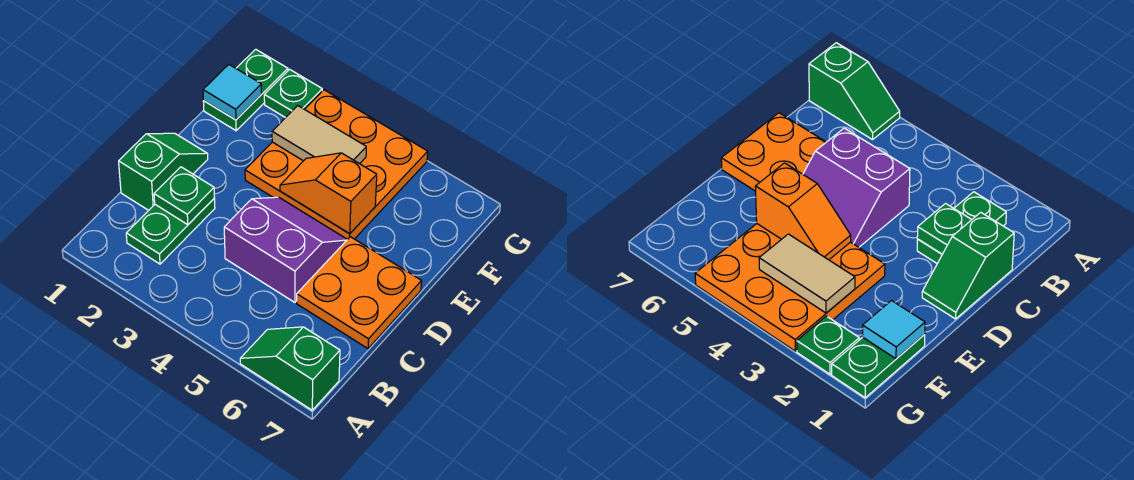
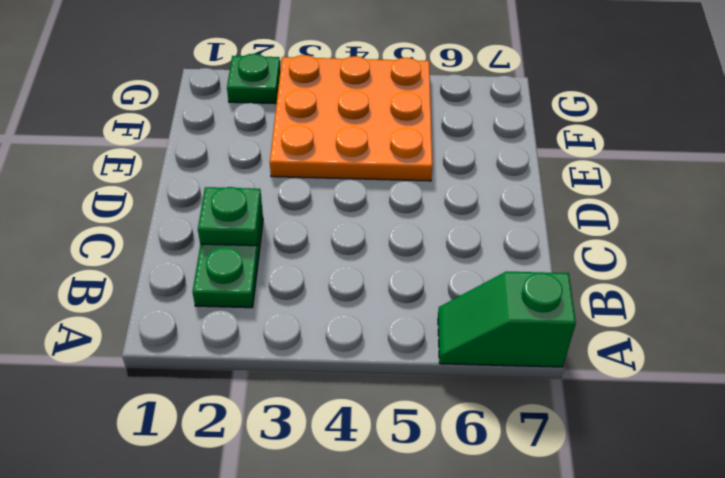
none -> green slope C1:D1 level 1 top C
none -> purple slope C4:D5 level 1 top C
none -> orange plate C6:D7 level 1

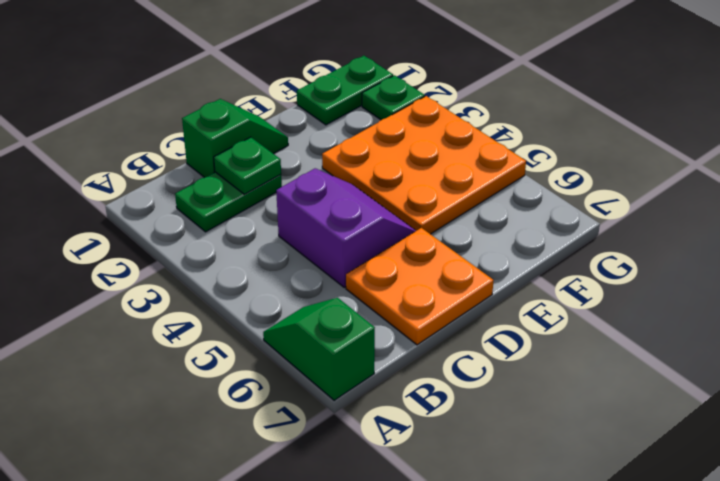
none -> orange slope E4:E5 level 2 top 5
none -> cyan tile F1 level 2
none -> tan tile F3:F4 level 2

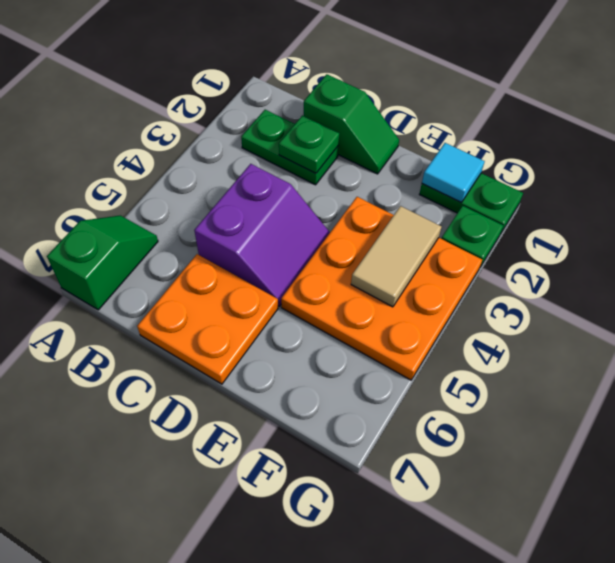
none -> orange slope E4:E5 level 2 top 5

